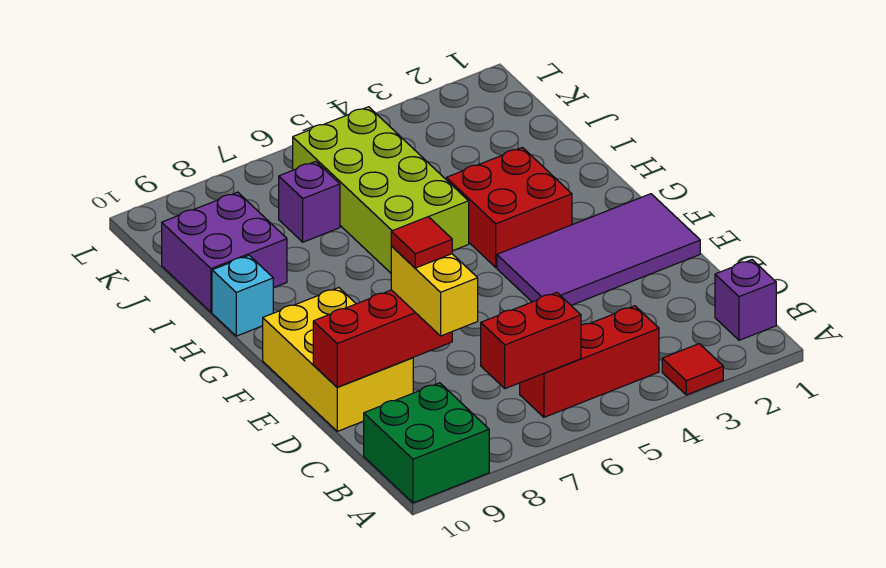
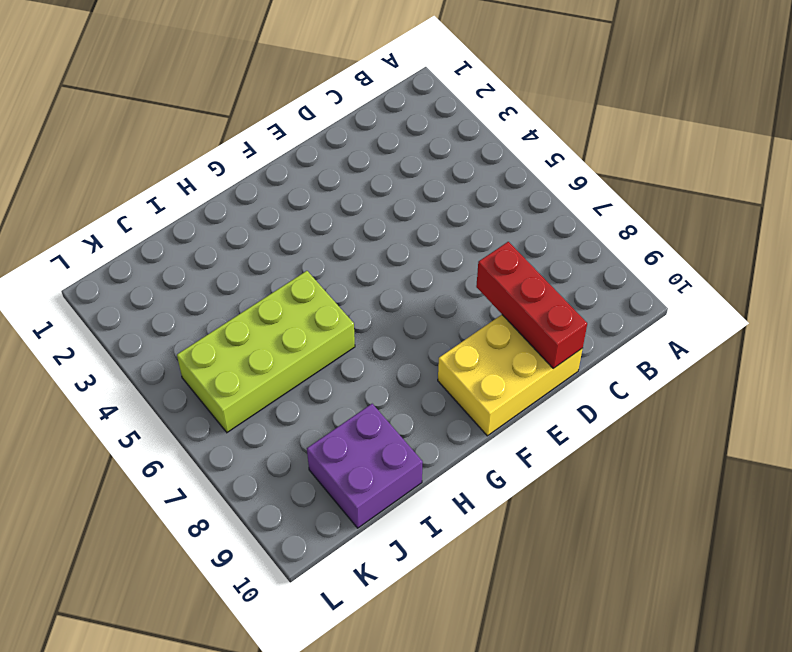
none -> red tile A3 level 1
none -> green brick A9:B10 level 1
none -> purple brick B1 level 1

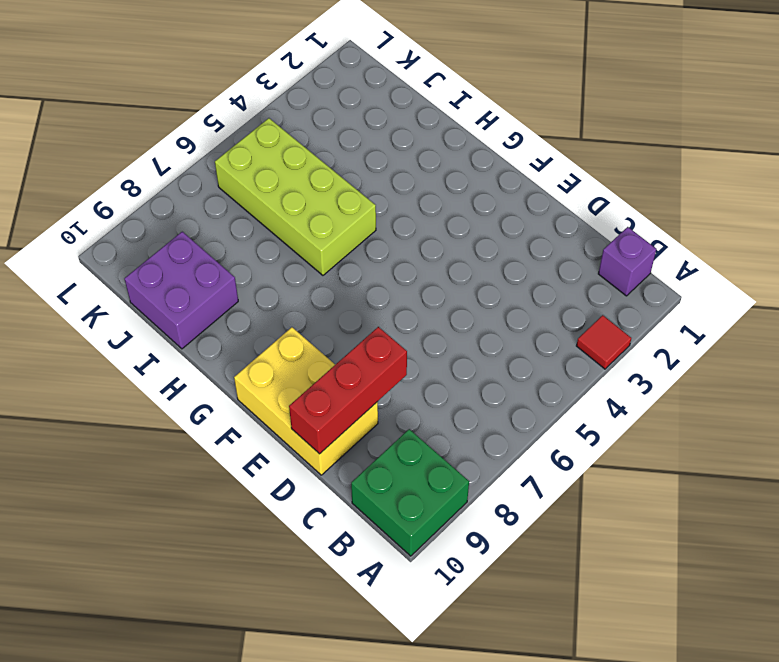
none -> red brick B4:B6 level 1
none -> purple tile E1:F4 level 1
none -> red brick G3:H4 level 1

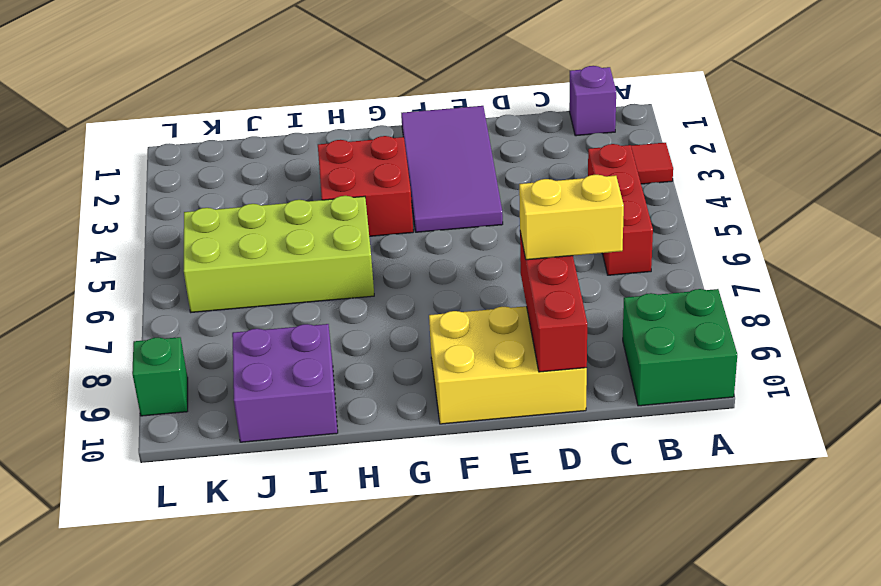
green brick L9 level 1 -> none
none -> cyan brick H10 level 1
none -> purple brick J7 level 1
none -> red brick B6:B7 level 2

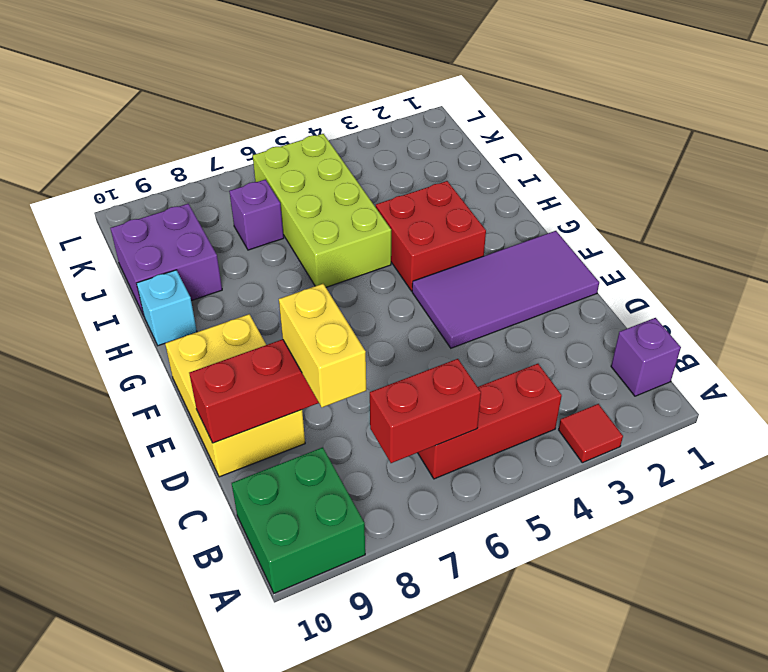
none -> red tile D8 level 4

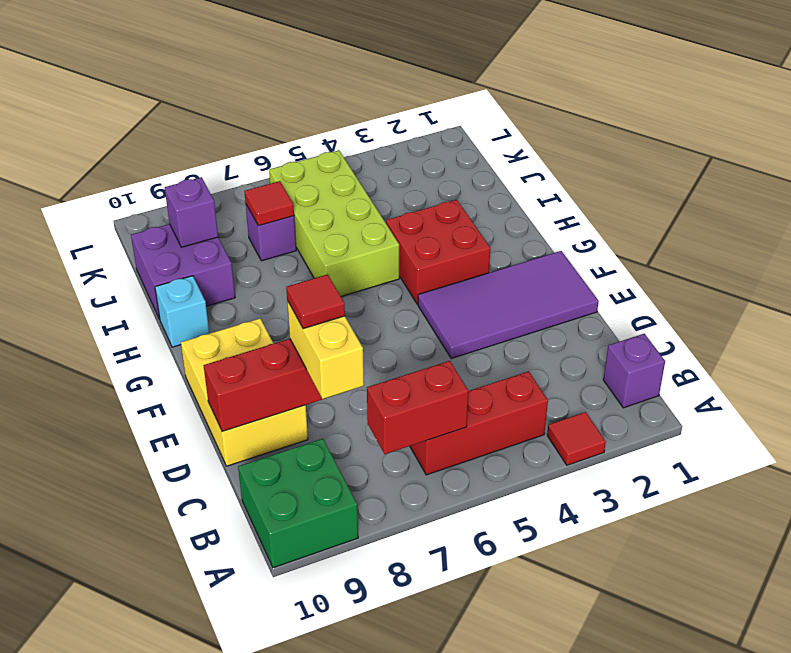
red tile J7 level 2 -> none
purple brick J9 level 2 -> none

